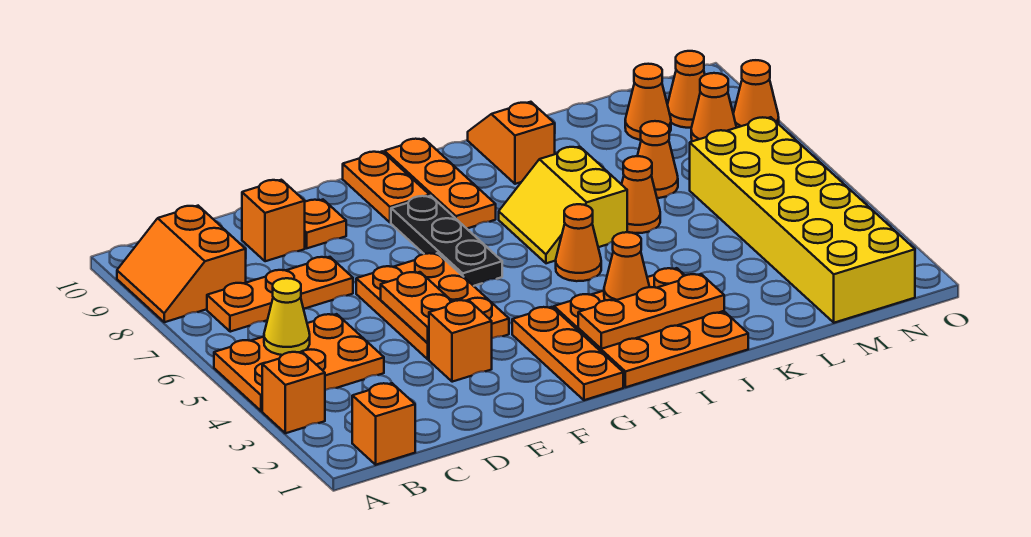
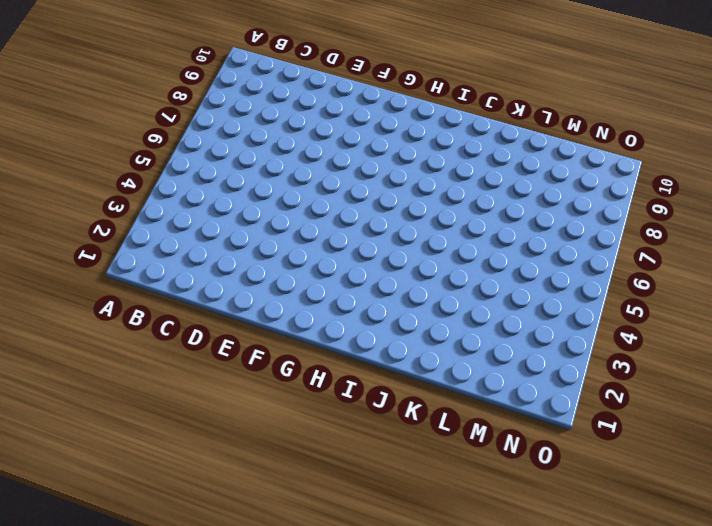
none -> orange brick A3 level 1
none -> orange plate A4:C5 level 1
none -> orange slope A8:B9 level 1 top B

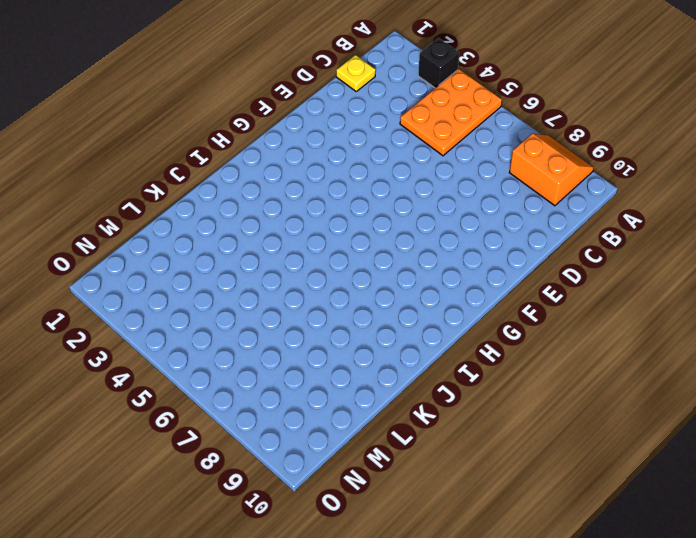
black brick A3 level 1 -> orange brick A3 level 1
yellow plate C1 level 1 -> none
none -> orange brick B1 level 1
none -> orange plate B7:D7 level 1
none -> orange brick D9 level 1

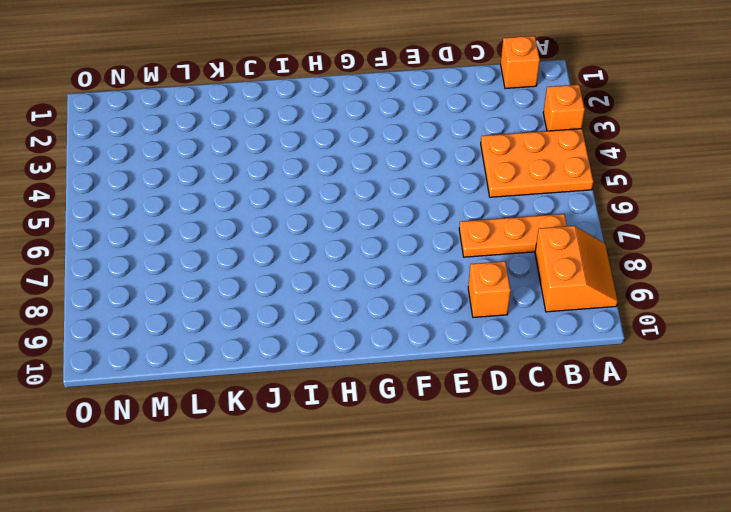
none -> orange brick E3 level 1
none -> orange plate E4:F6 level 1
none -> orange plate E9 level 1

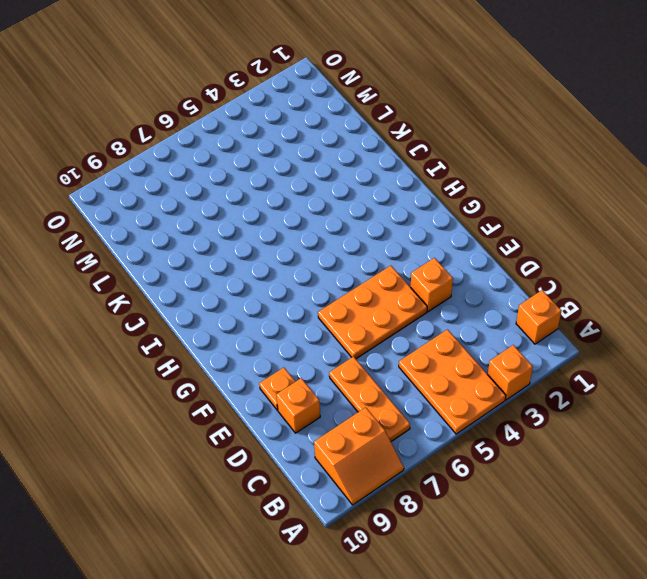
none -> orange plate G1:G3 level 1
none -> black plate G6:G8 level 1
none -> orange plate G9:G10 level 1

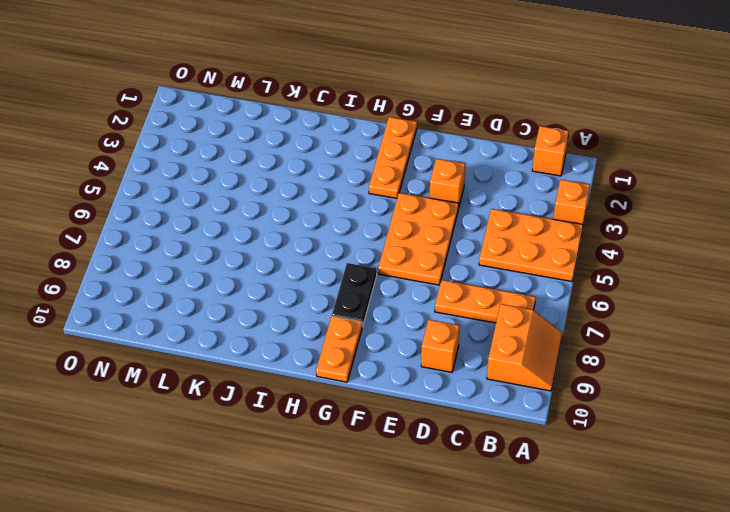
black plate G7:G8 level 1 -> black plate G6:G8 level 1
none -> orange plate E9 level 1
none -> orange plate H1:J3 level 1
none -> orange plate H8:H10 level 1

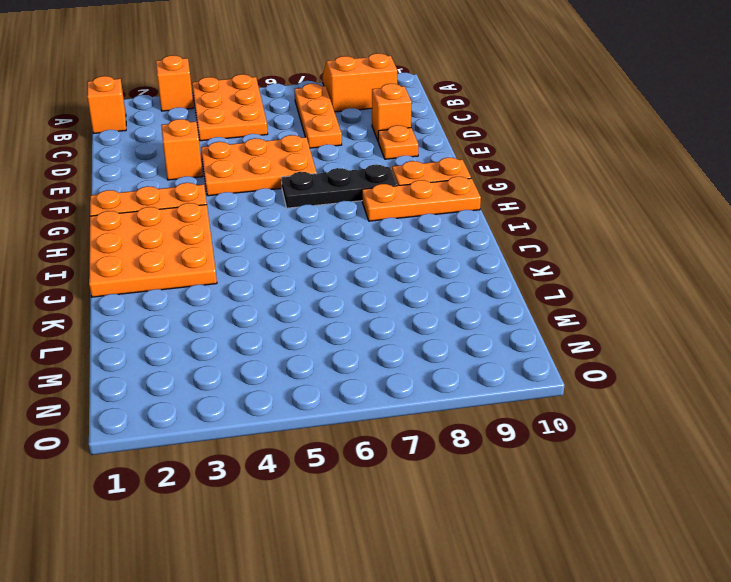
none -> orange cone I5 level 1
none -> yellow slope I6:J7 level 1 top J
none -> orange slope J9:J10 level 1 top 9

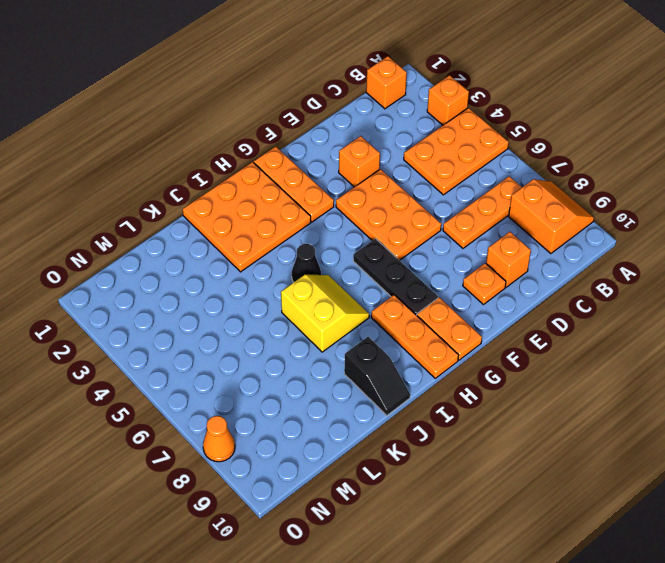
black cone I5 level 1 -> orange cone I5 level 1
black slope J9:J10 level 1 top 9 -> orange slope J9:J10 level 1 top 9
none -> orange cone K6 level 1
none -> orange cone L7 level 1
none -> yellow brick M1:N6 level 1

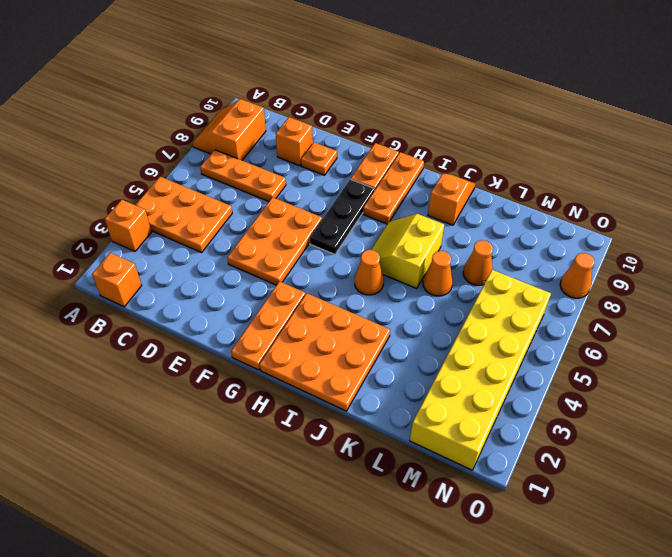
none -> orange brick E3 level 1
none -> orange cone M9 level 1
none -> orange cone N8 level 1

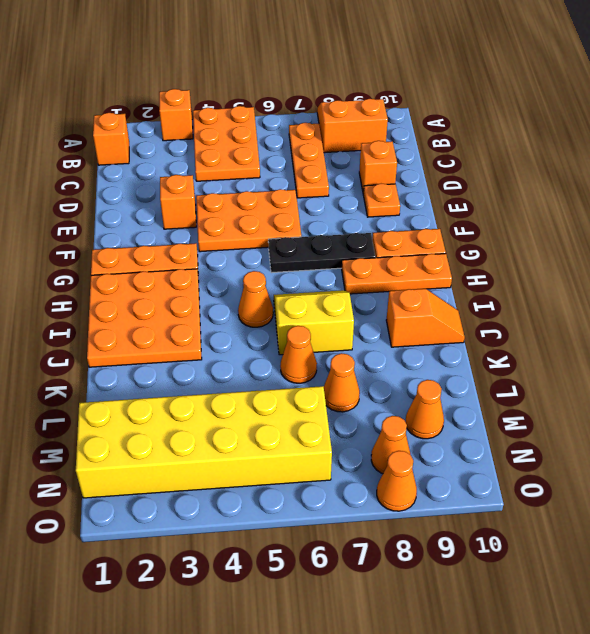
none -> orange cone N9 level 1
none -> yellow cone B5 level 2
none -> orange plate E4:E5 level 2

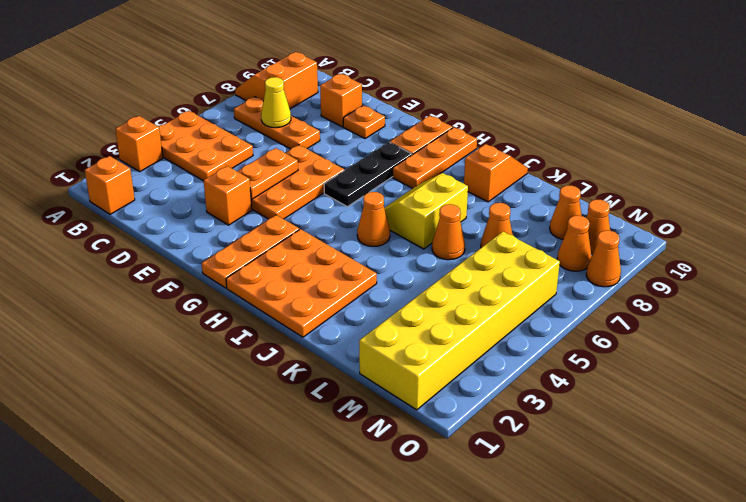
yellow cone C7 level 2 -> yellow cone B5 level 2
none -> orange plate H2:J2 level 2
none -> orange cone I3 level 2

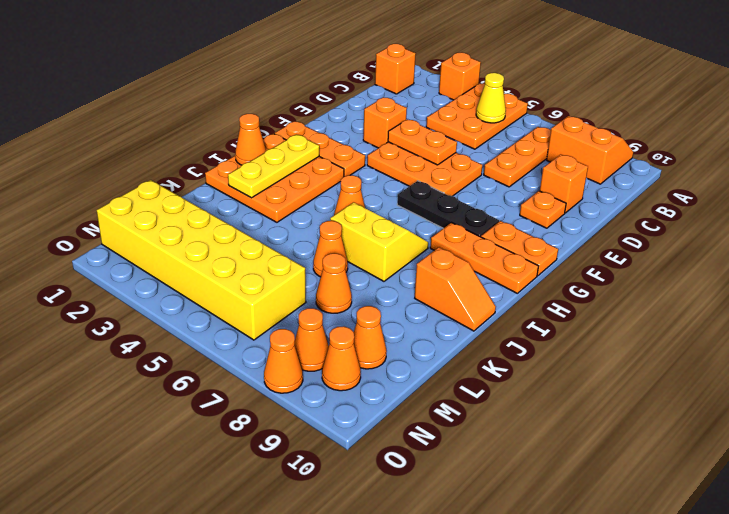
yellow plate H2:J2 level 2 -> orange plate H2:J2 level 2
orange cone I1 level 2 -> orange cone I3 level 2

